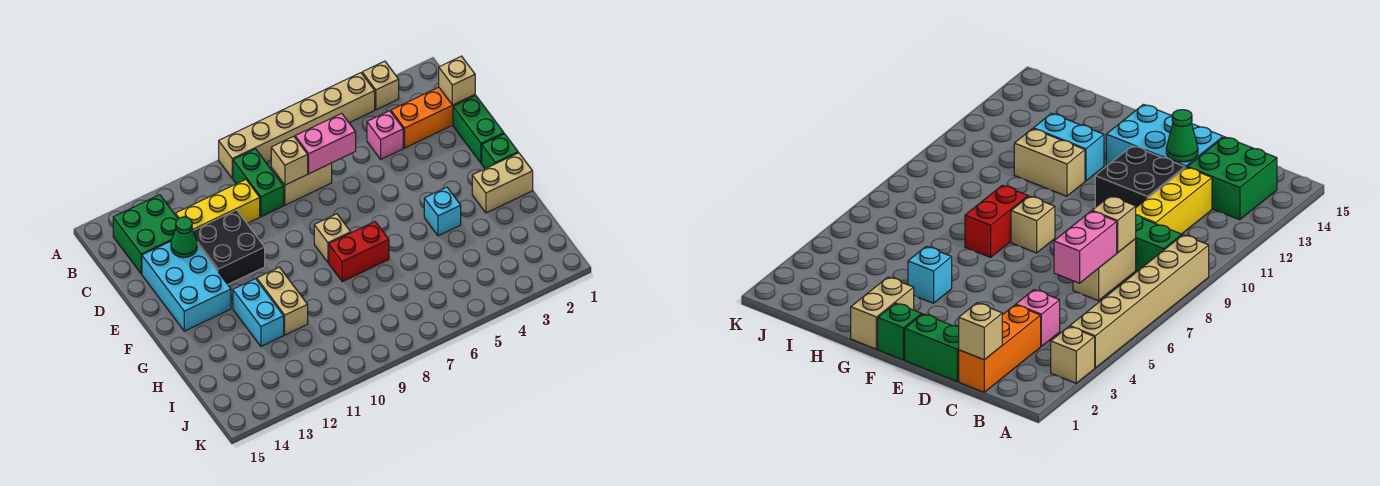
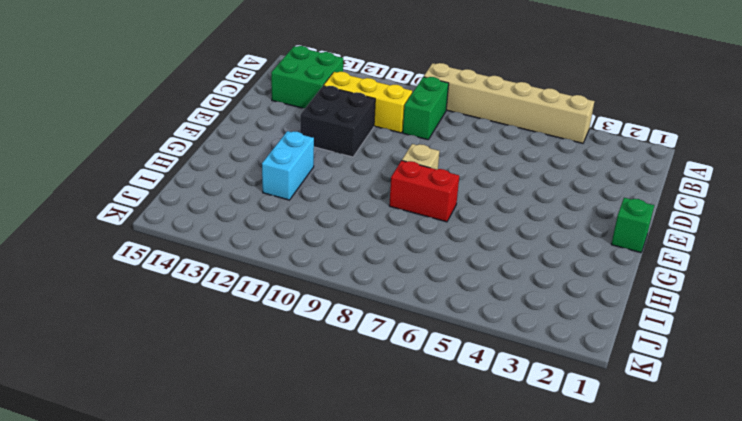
none -> tan brick A3 level 1
none -> orange brick C1:C3 level 1
none -> pink brick C4 level 1

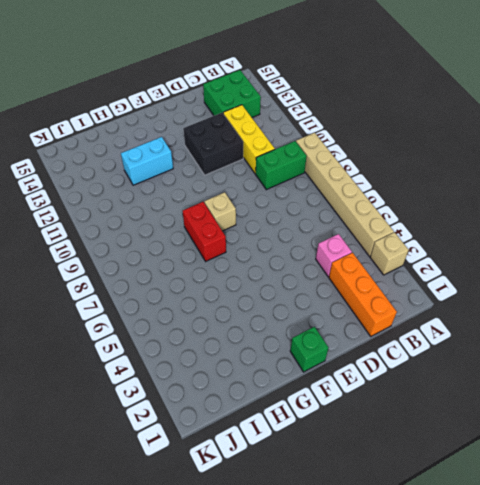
none -> tan brick C7:C8 level 1
none -> green brick D1:E1 level 1
none -> cyan brick D13:F14 level 1

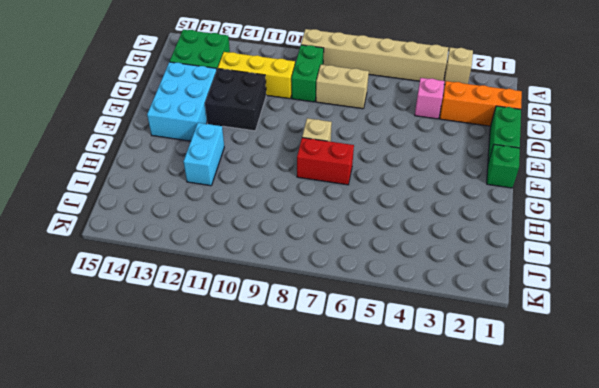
none -> tan brick G1:G2 level 1
none -> cyan brick G4 level 1
none -> tan brick G11:H11 level 1

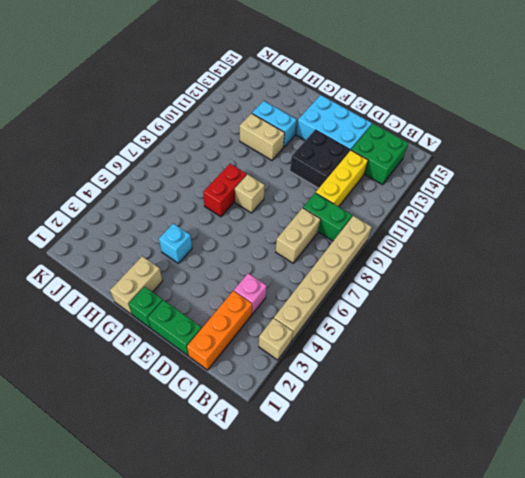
none -> tan brick C1 level 2
none -> pink brick C6:C7 level 2
none -> tan brick C8 level 2

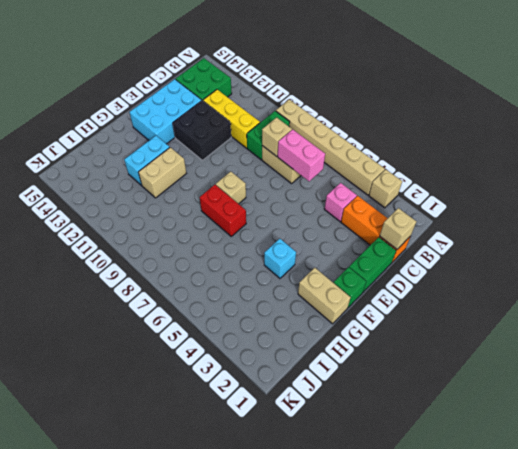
none -> green cone D13 level 2

